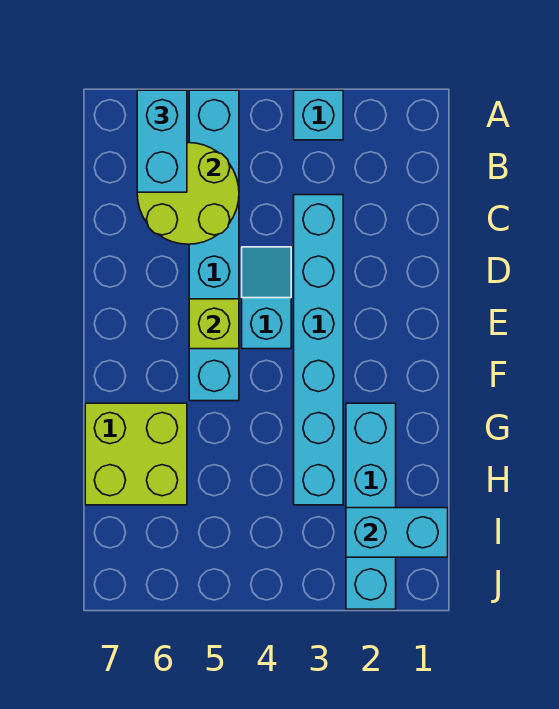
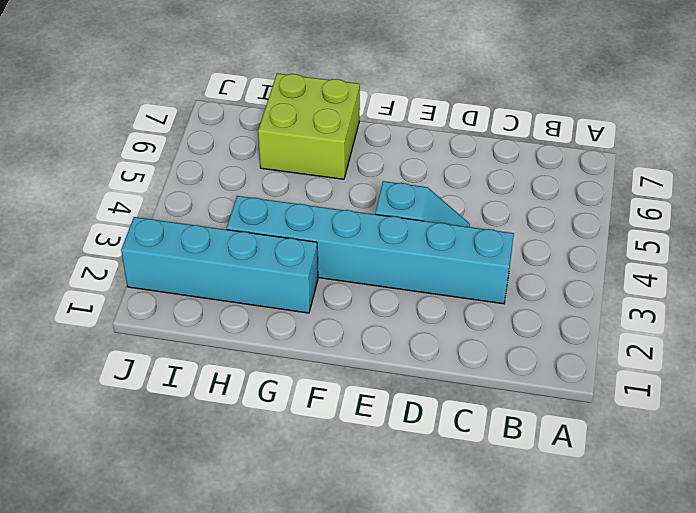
none -> cyan brick A3 level 1
none -> cyan brick A5:F5 level 1

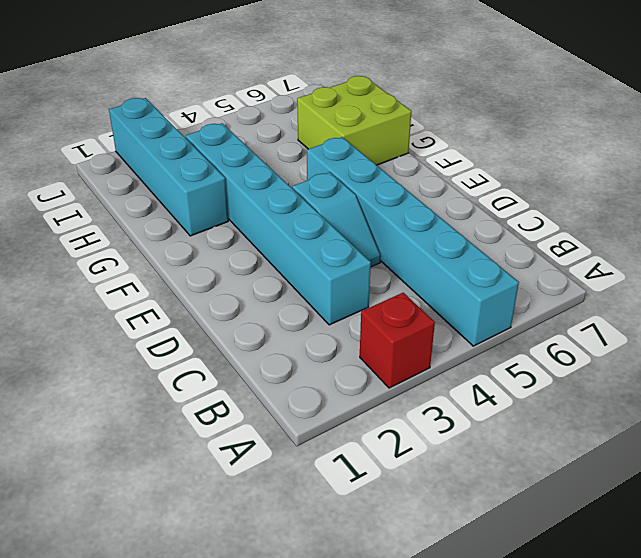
red brick A3 level 1 -> cyan brick A3 level 1
none -> lime round brick B5:C6 level 2
none -> lime brick E5 level 2

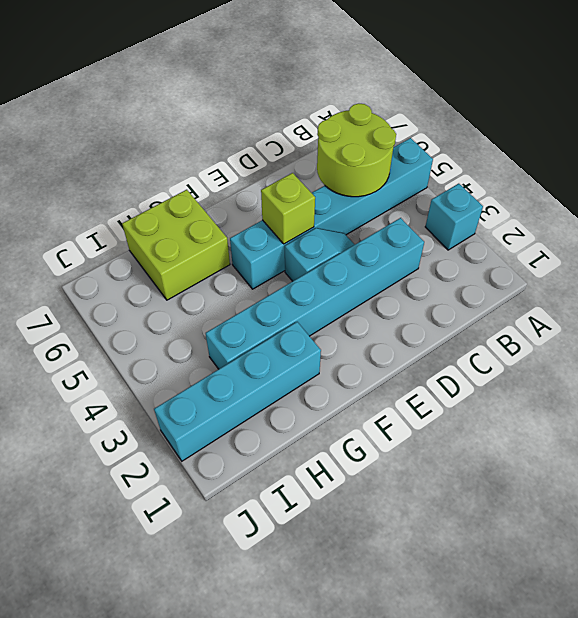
none -> cyan brick I1:I2 level 2
none -> cyan brick A6:B6 level 3

